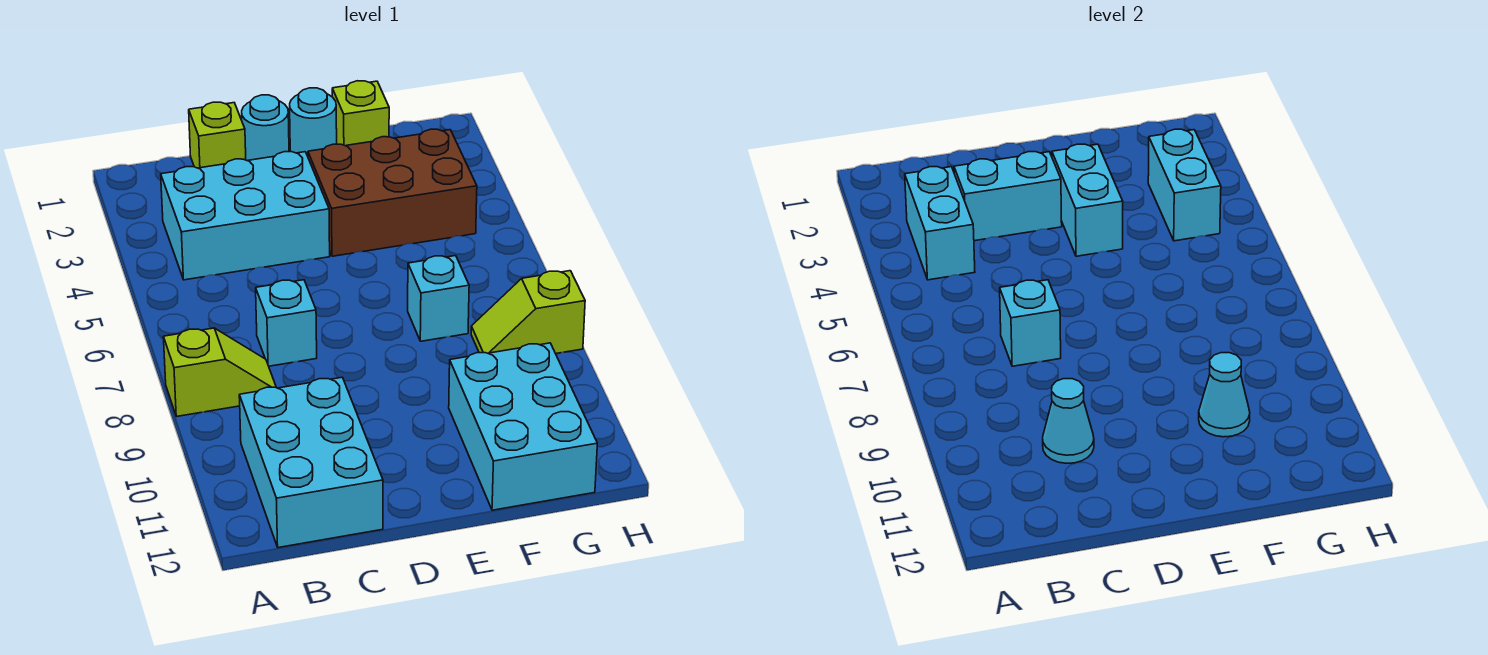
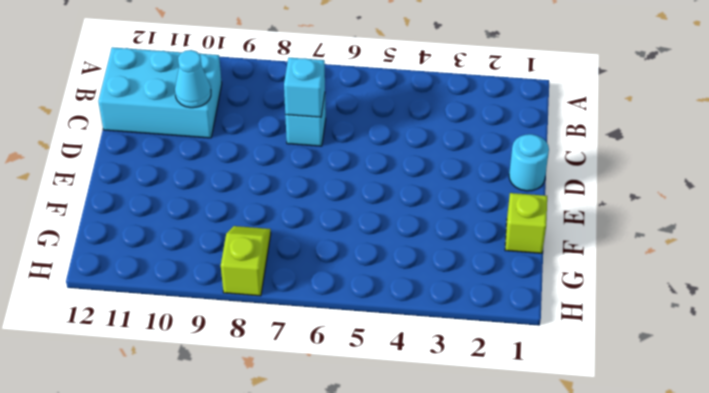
none -> lime slope A8:B8 level 1 top A
none -> cyan brick B3:D4 level 1
none -> lime brick C1 level 1

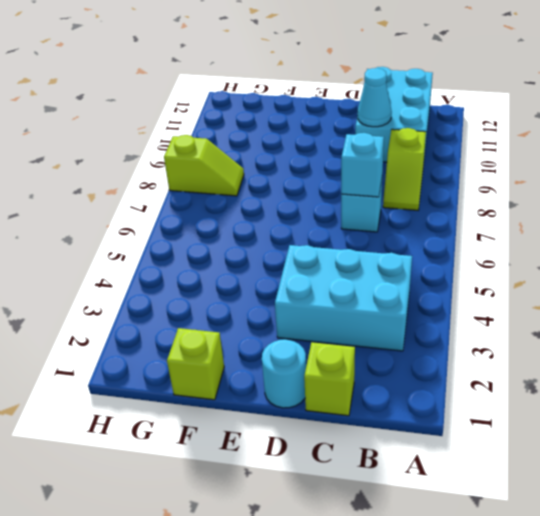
lime slope B8:B9 level 1 top 9 -> lime slope A8:B8 level 1 top A
none -> cyan round brick E1 level 1
none -> brown brick E3:G4 level 1
none -> cyan brick F7 level 1

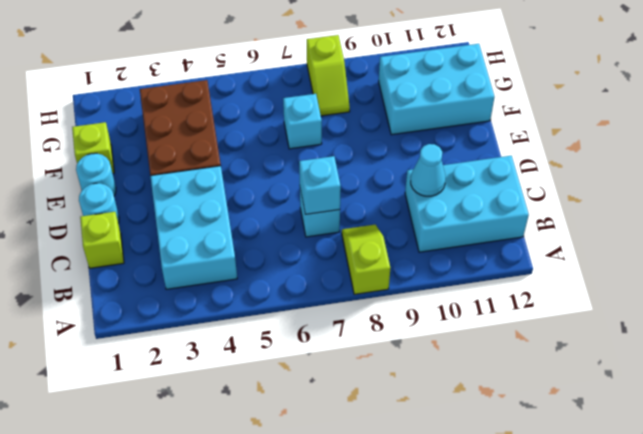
none -> cyan brick B3:B4 level 2
none -> cyan brick C3:D3 level 2
none -> cyan brick E3:E4 level 2

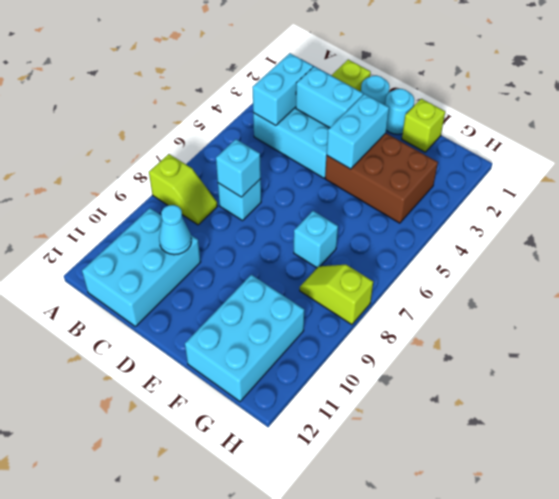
none -> cyan cone F10 level 2
none -> cyan brick G3:G4 level 2

